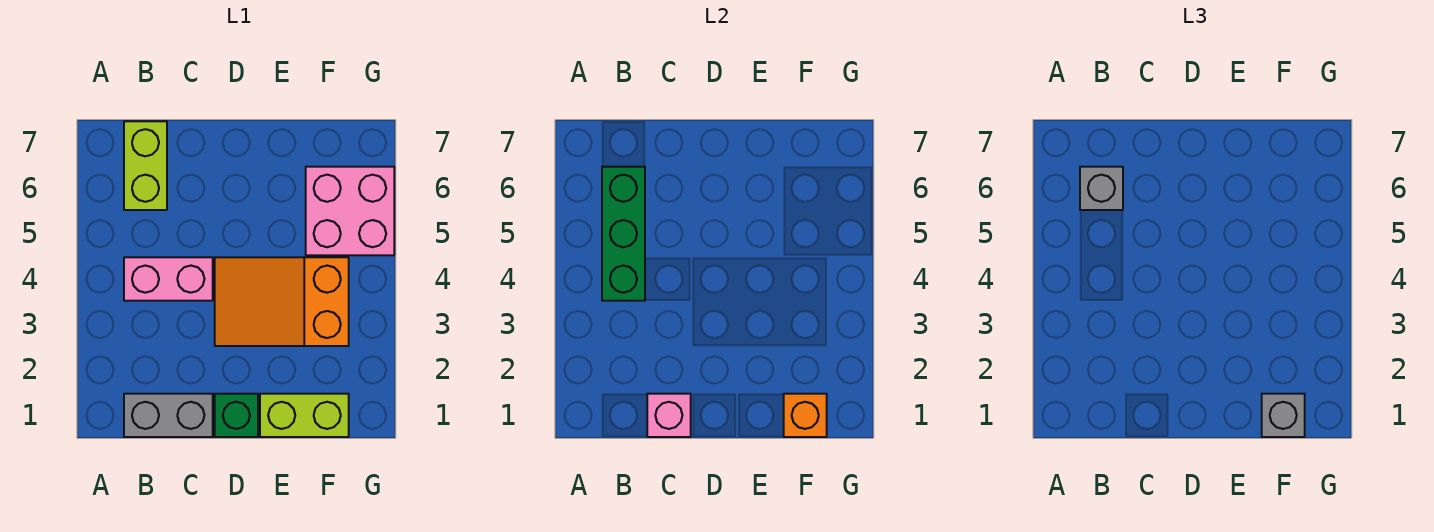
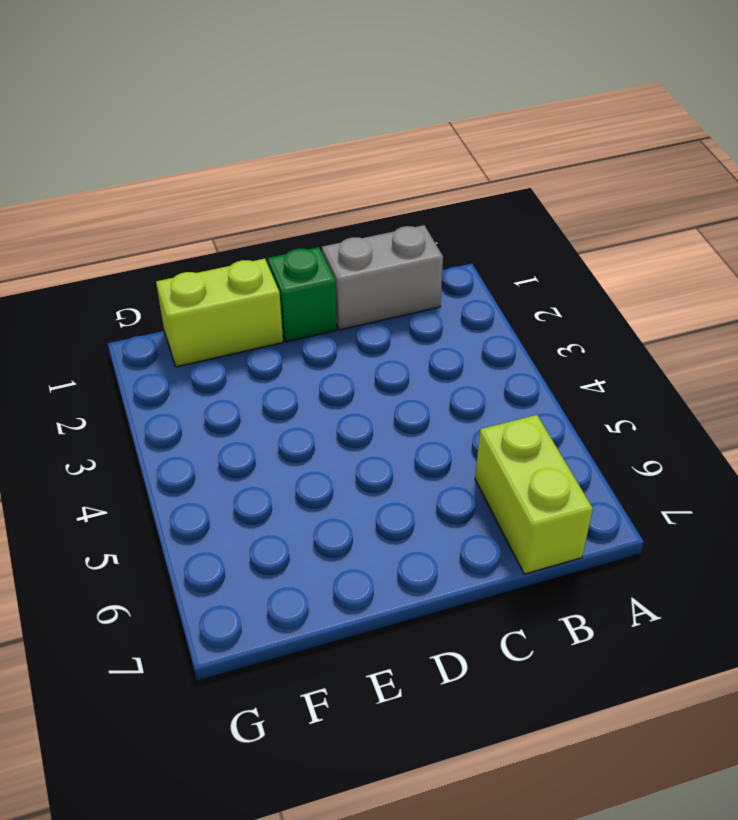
none -> pink brick B4:C4 level 1
none -> orange slope D3:F4 level 1 top F
none -> pink brick F5:G6 level 1

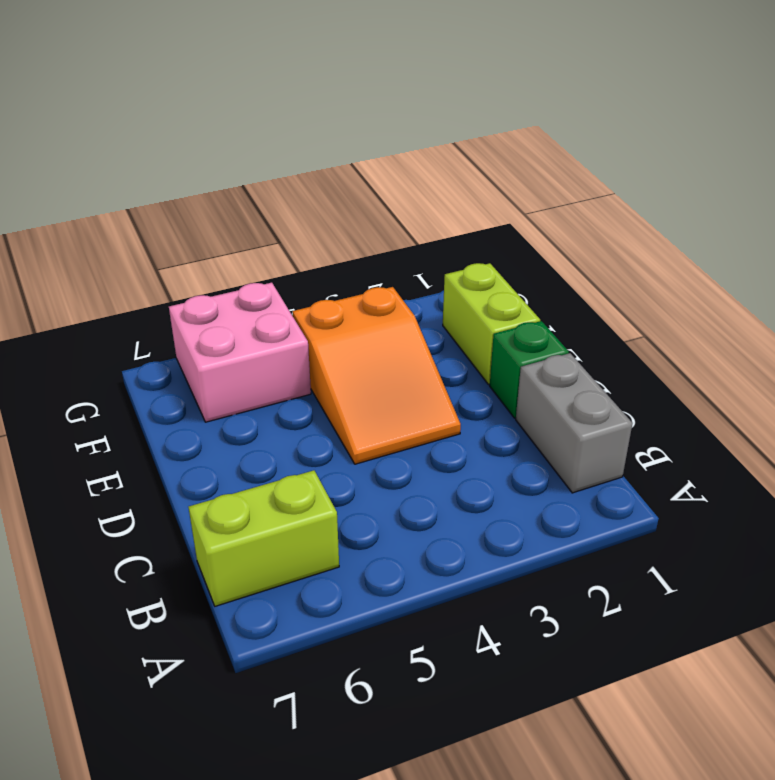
none -> pink brick B4:C4 level 1
none -> green brick B4:B6 level 2
none -> pink brick C1 level 2

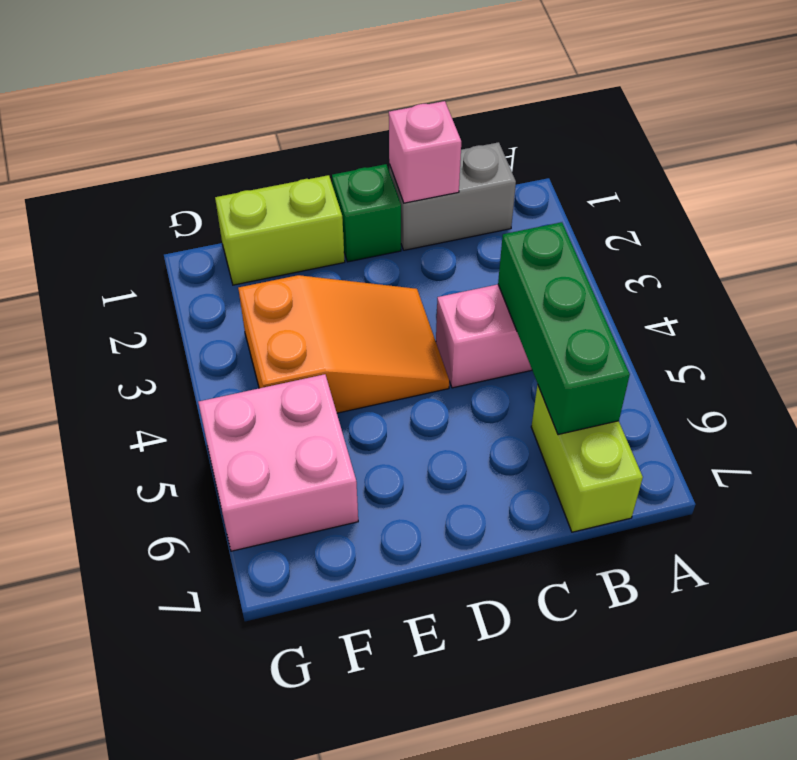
none -> orange brick F1 level 2
none -> grey brick B6 level 3
none -> grey brick F1 level 3

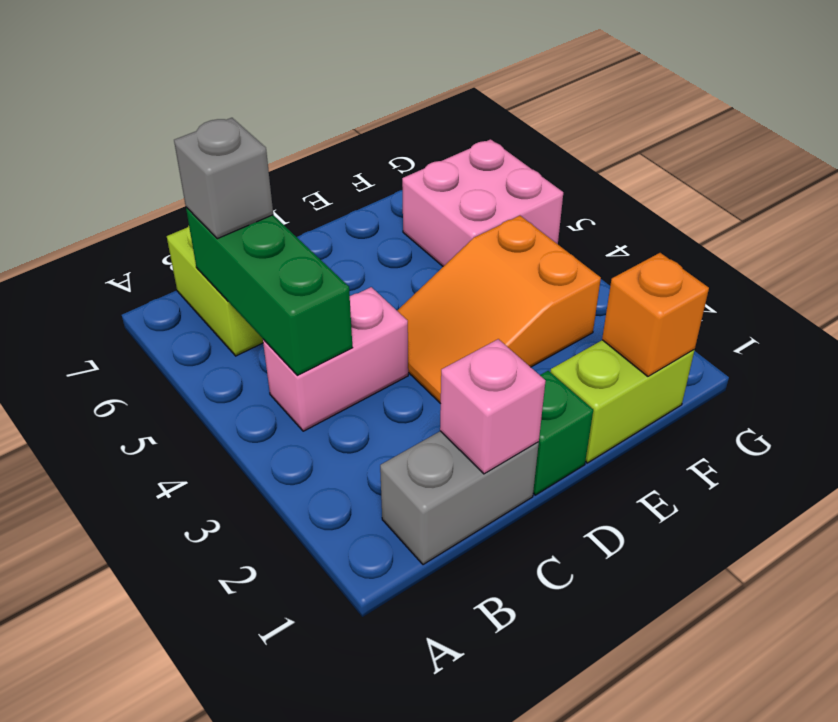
none -> grey brick F1 level 3

